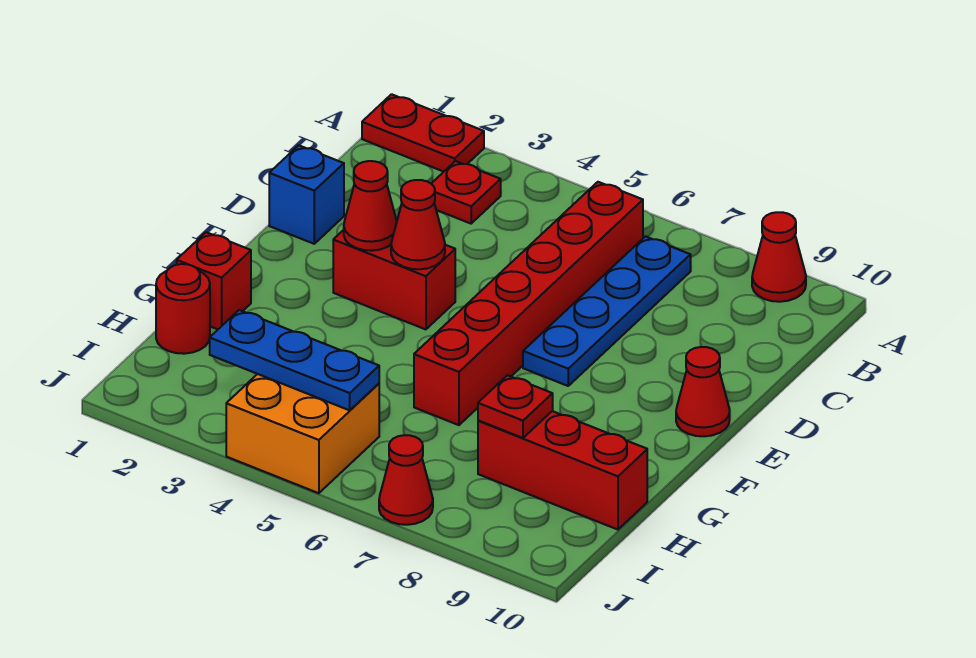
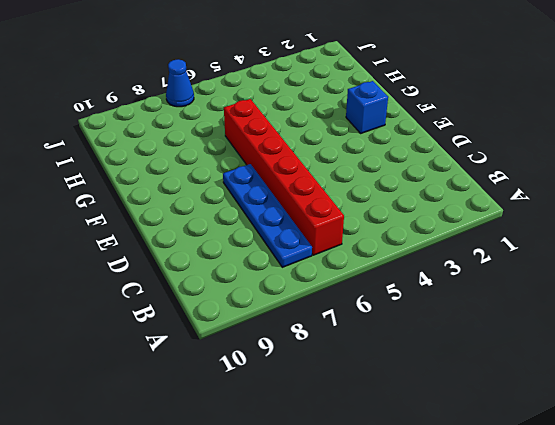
blue brick F2 level 1 -> blue brick D1 level 1
blue cone J7 level 1 -> red cone J7 level 1
none -> red plate A1:A2 level 1
none -> red cone A9 level 1
none -> red plate B3 level 1

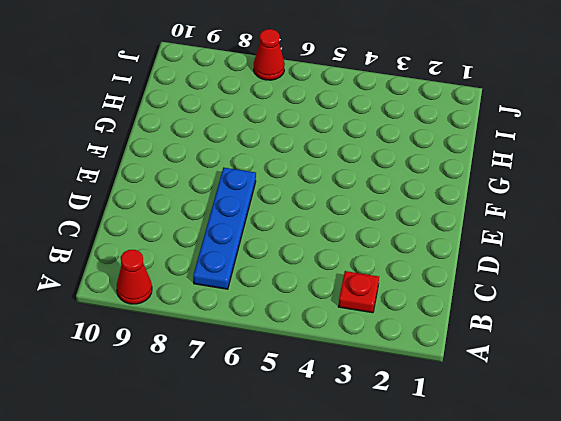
none -> red plate A1:A2 level 1
none -> red brick B6:G6 level 1
none -> blue brick D1 level 1

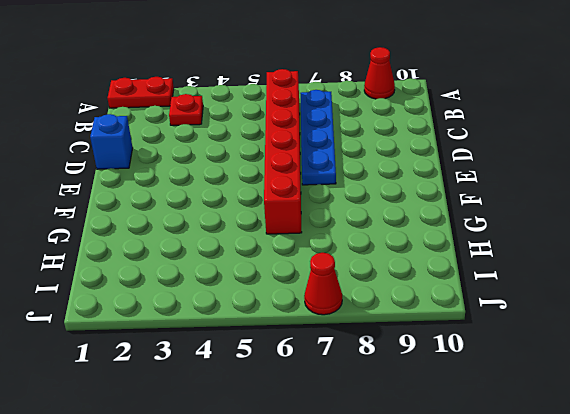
none -> red brick E3:E4 level 1
none -> red cone E10 level 1
none -> red brick G1 level 1

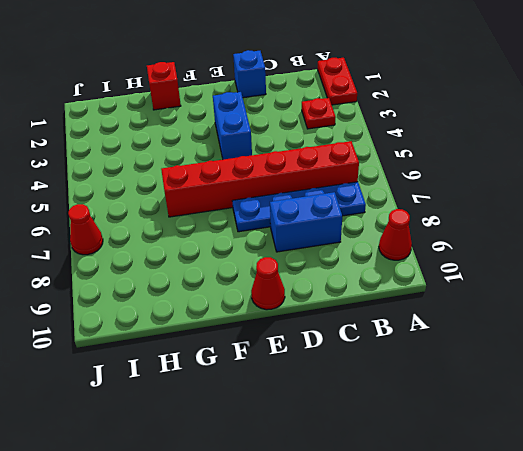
blue brick C8:D8 level 1 -> none
blue brick E3:E4 level 1 -> red brick E3:E4 level 1
none -> red round brick H1 level 1
none -> red brick H8:H10 level 1
none -> orange brick I4:J5 level 1

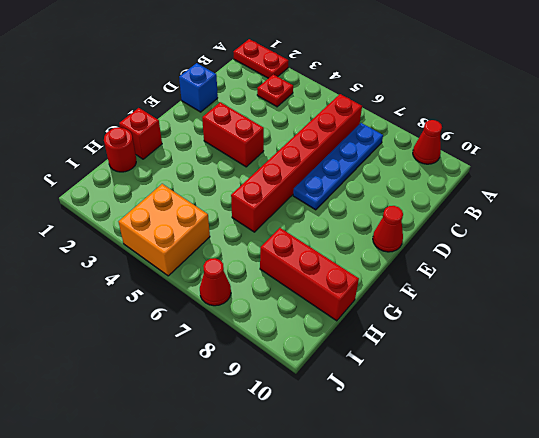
none -> red cone E3 level 2
none -> red cone E4 level 2
none -> red plate H8 level 2

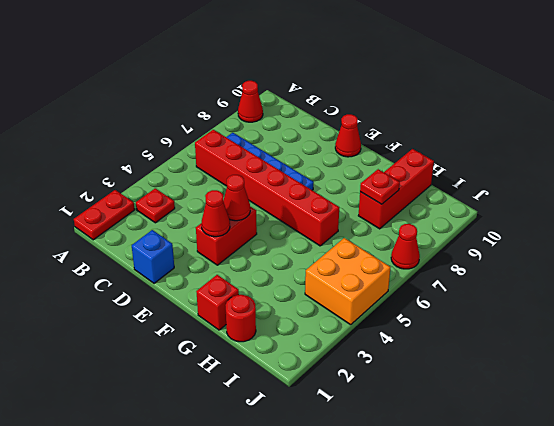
none -> blue plate I3:I5 level 2

